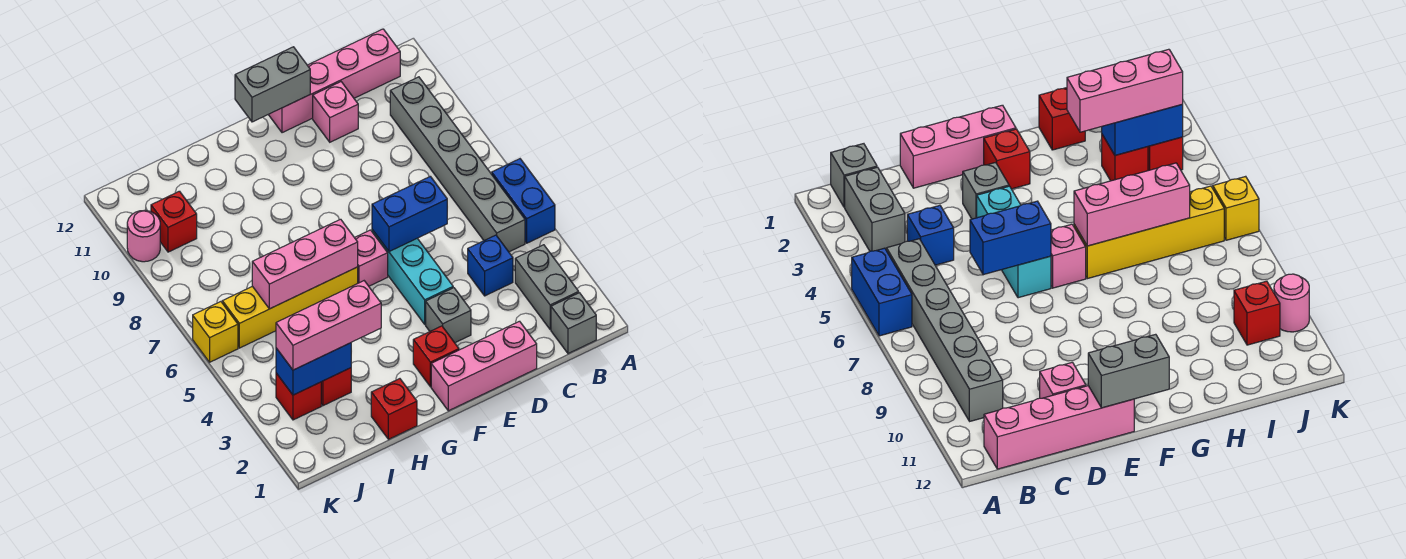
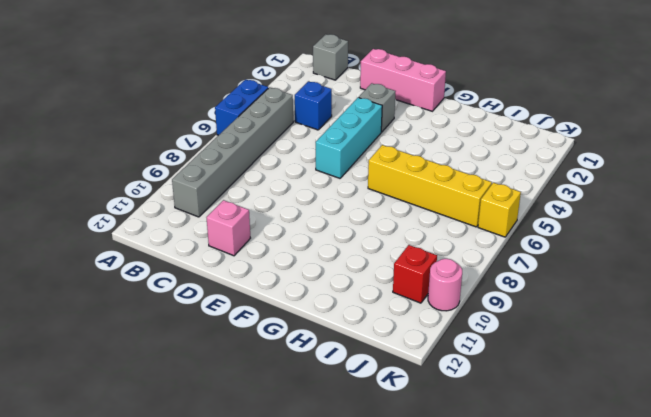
none -> grey brick B2:B3 level 1
none -> pink brick B12:E12 level 1
none -> red brick F2 level 1

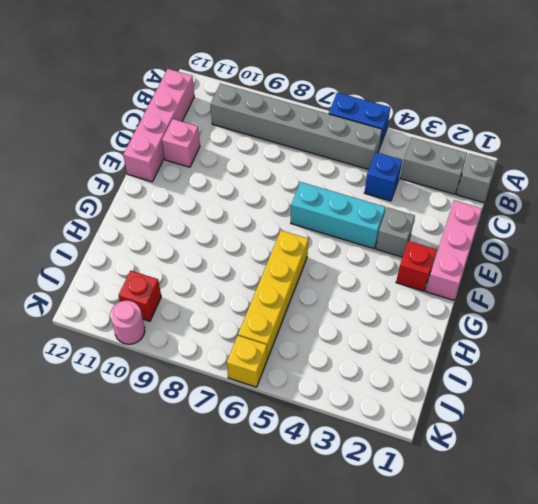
none -> pink brick F6 level 1
none -> red brick H1 level 1
none -> red brick I3 level 1

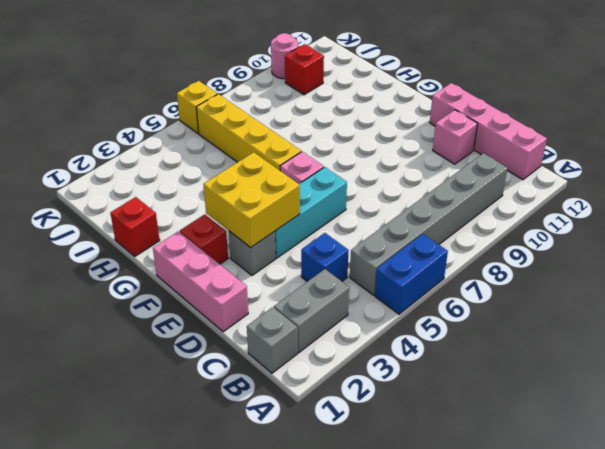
yellow brick E3:F4 level 2 -> none
none -> red brick I3 level 1
none -> red brick J3 level 1
none -> blue brick D6:E6 level 2

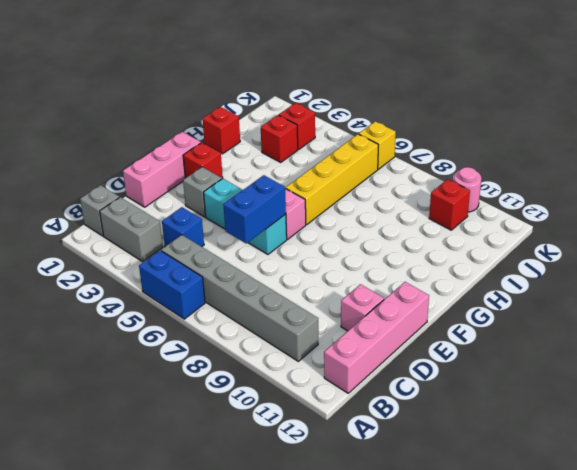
none -> grey brick E12:F12 level 2
none -> pink brick G6:I6 level 2
none -> blue brick I3:J3 level 2

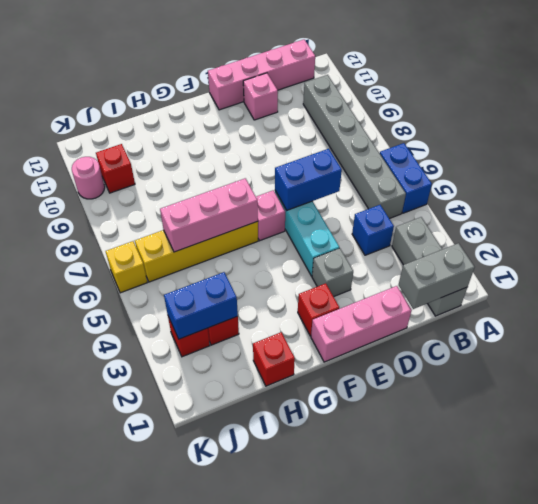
grey brick B1:C1 level 2 -> grey brick E12:F12 level 2
none -> pink brick H3:J3 level 3

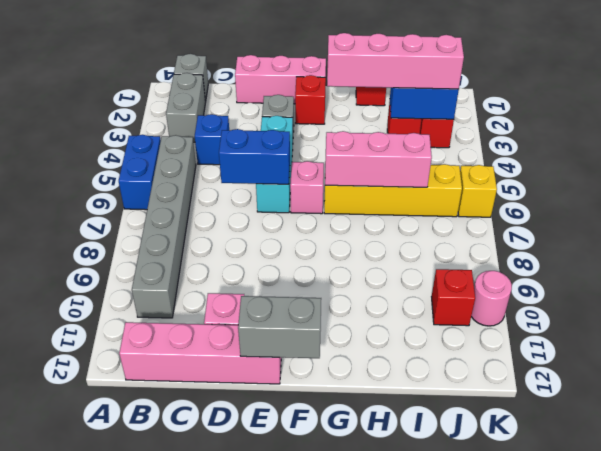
pink brick G3:J3 level 3 -> pink brick H3:J3 level 3

